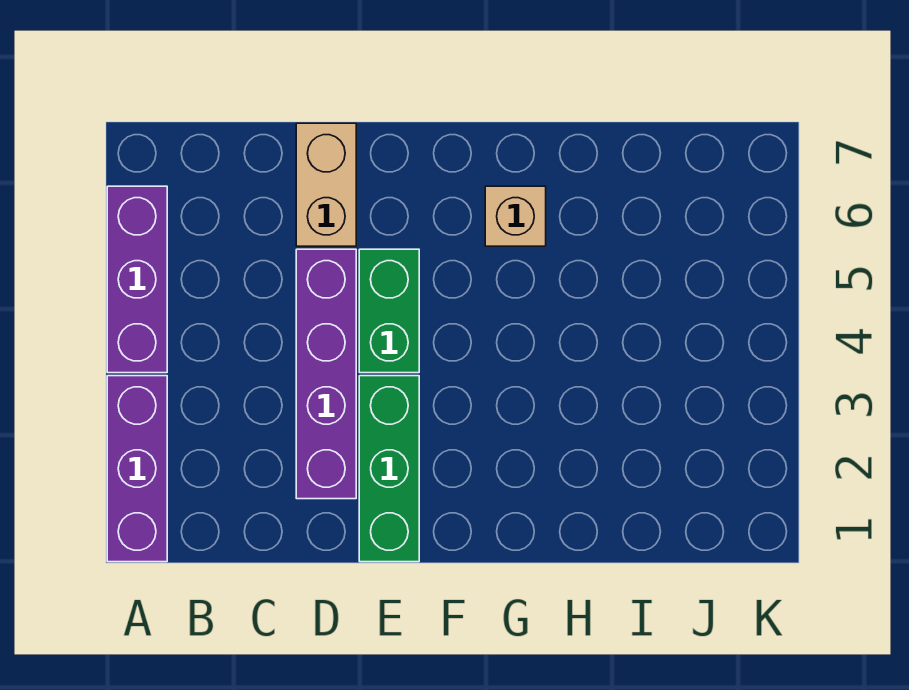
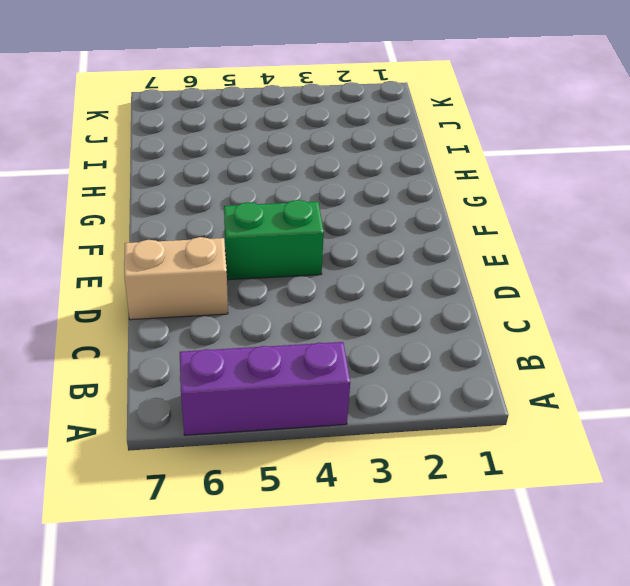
none -> purple brick A1:A3 level 1
none -> purple brick D2:D5 level 1

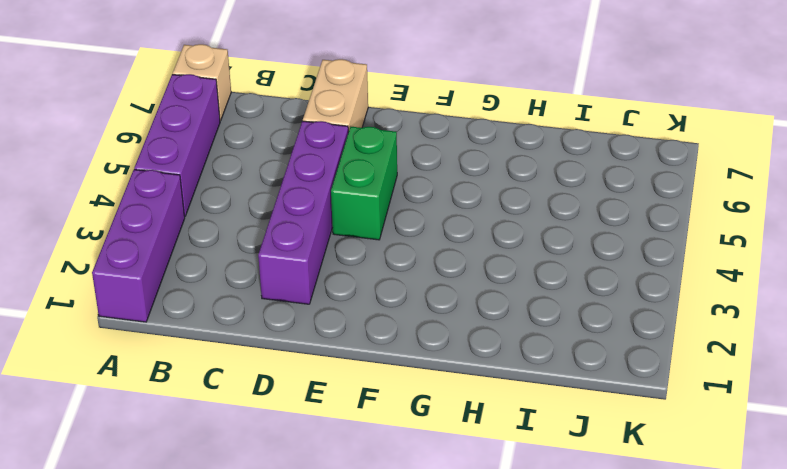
tan brick A7 level 1 -> tan brick G6 level 1
none -> green brick E1:E3 level 1

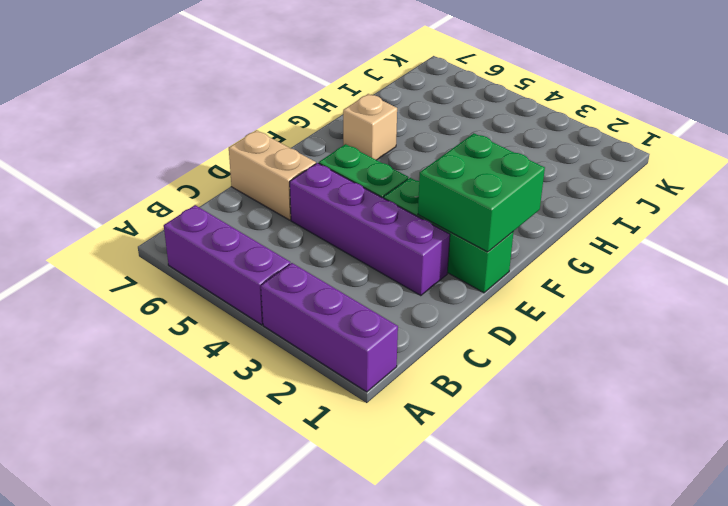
green brick E1:F2 level 2 -> none

